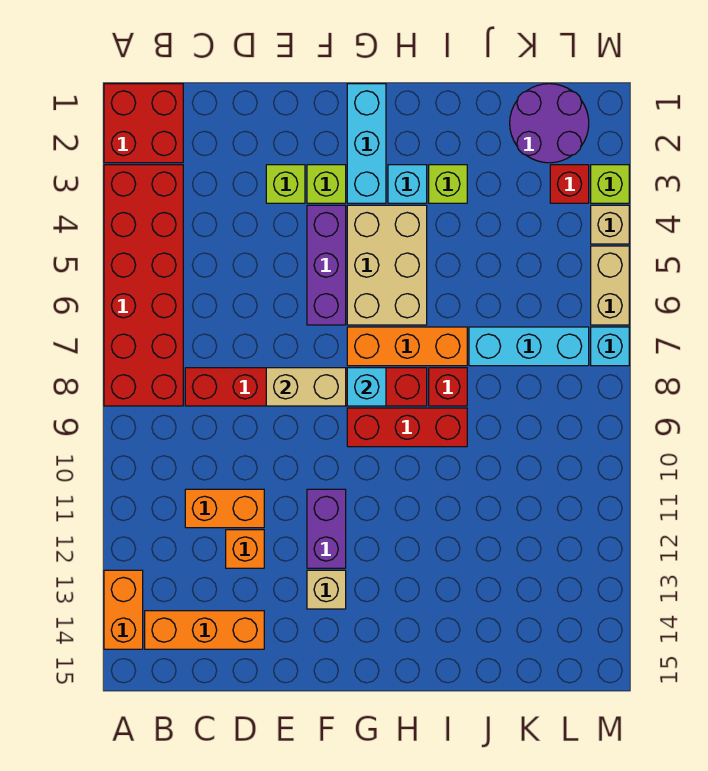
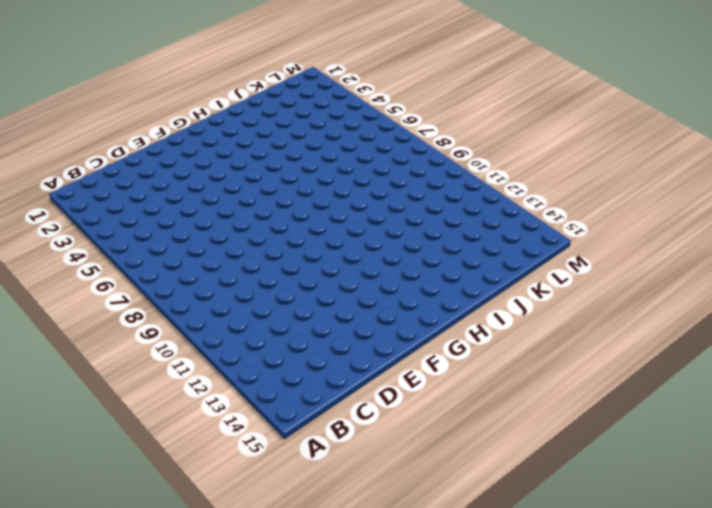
none -> red brick A1:B2 level 1
none -> red brick A3:B8 level 1
none -> orange brick A13:A14 level 1

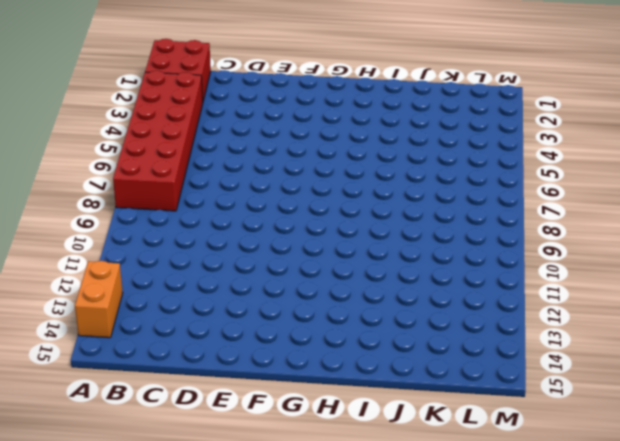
none -> orange brick B14:D14 level 1
none -> red brick C8:H8 level 1
none -> orange brick C11:D11 level 1

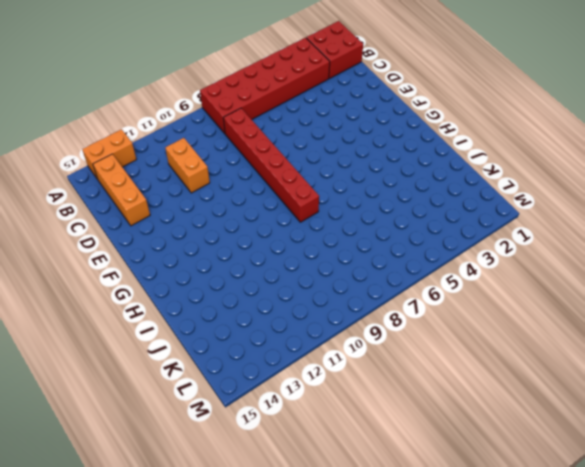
none -> orange brick D12 level 1
none -> lime brick E3 level 1
none -> lime brick F3 level 1

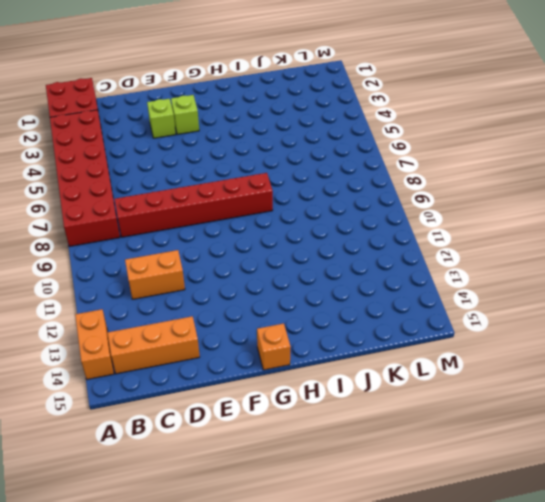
orange brick G15 level 1 -> orange brick D12 level 1
none -> purple brick F4:F6 level 1
none -> purple brick F11:F12 level 1
none -> tan brick F13 level 1

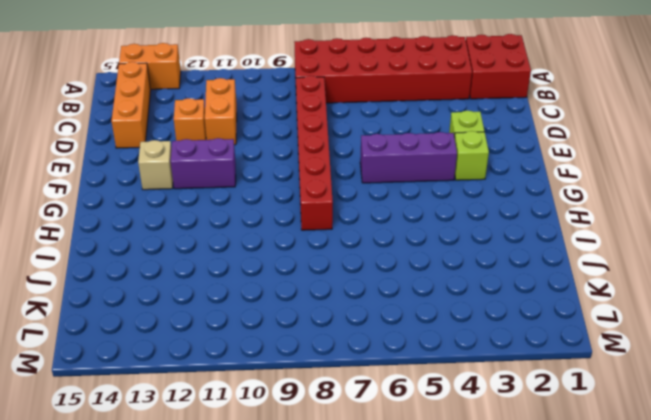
none -> cyan brick G1:G3 level 1
none -> tan brick G4:H6 level 1
none -> orange brick G7:I7 level 1

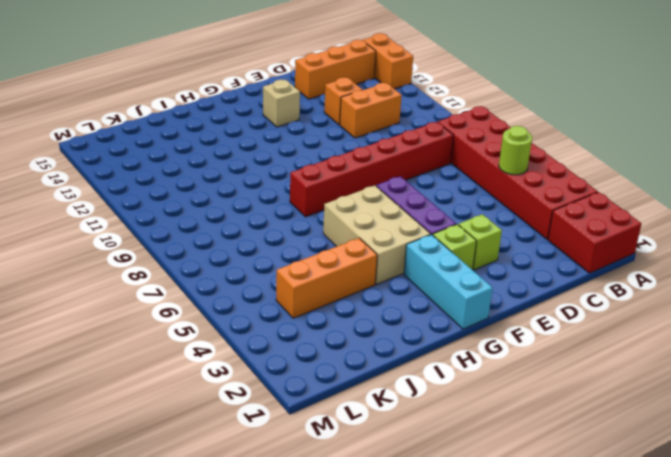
lime round brick B5 level 2 -> none
orange brick I4:K4 level 1 -> orange brick G7:I7 level 1
none -> purple brick F11:F12 level 1
none -> red brick G9:I9 level 1
none -> cyan brick H3 level 1

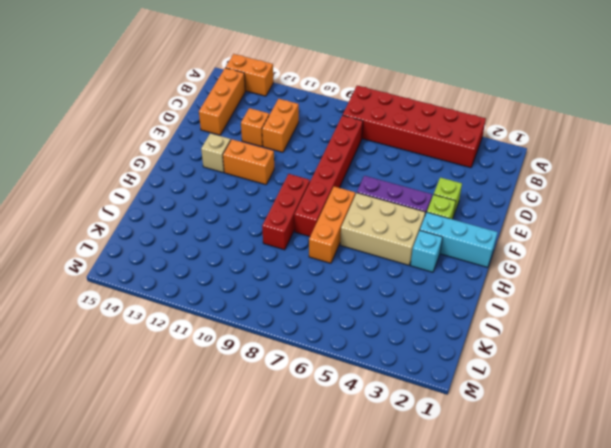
orange brick F11:F12 level 1 -> purple brick F11:F12 level 1
none -> red brick A1:B2 level 1
none -> lime brick I3 level 1
none -> red brick I8 level 1

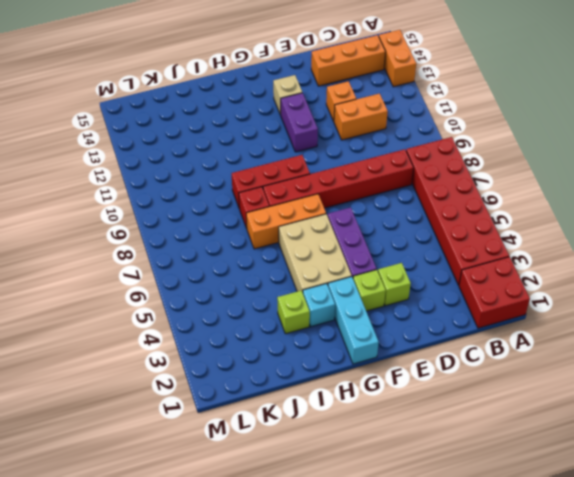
none -> cyan brick J7:L7 level 1
none -> purple round brick K1:L2 level 1
none -> red brick L3 level 1

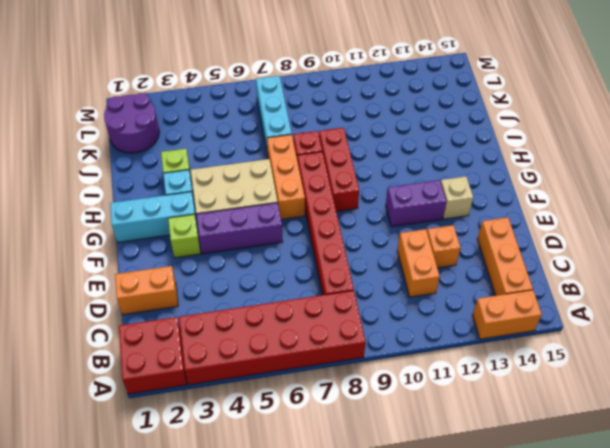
orange brick D1:D2 level 1 -> none
none -> lime brick E3 level 1
none -> red brick L3 level 1
none -> lime brick M3 level 1

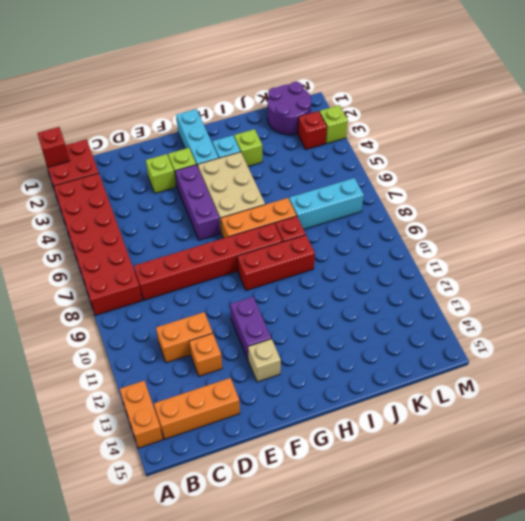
red brick A1 level 2 -> none
none -> tan brick M4 level 1
none -> tan brick M5:M6 level 1
none -> cyan brick M7 level 1

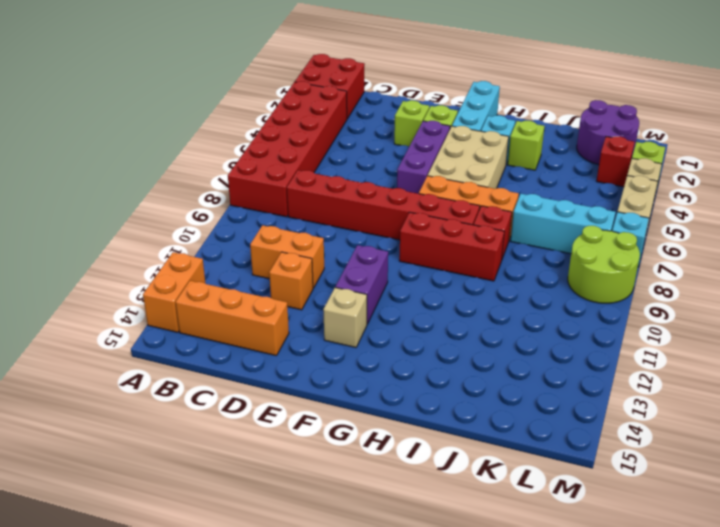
lime round brick L8:M9 level 1 -> none
none -> tan brick E8:F8 level 2
none -> cyan brick G8 level 2

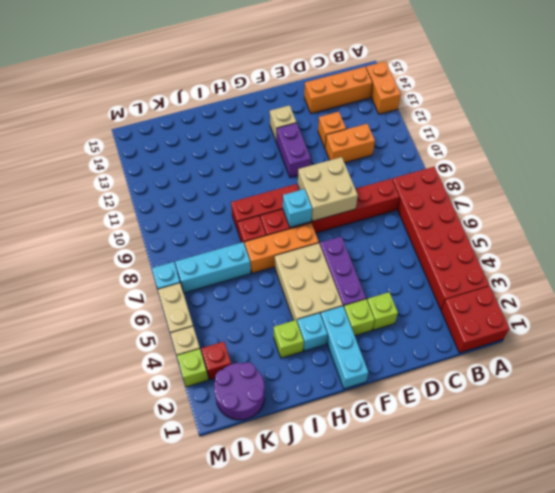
tan brick E8:F9 level 2 -> tan brick E8:F8 level 2

